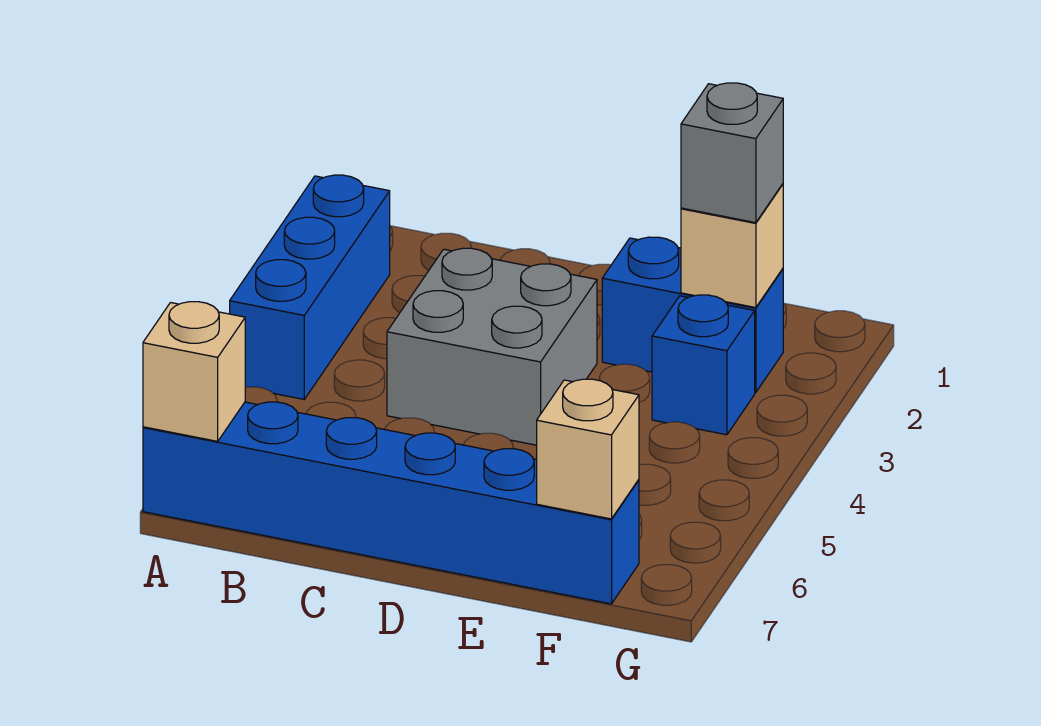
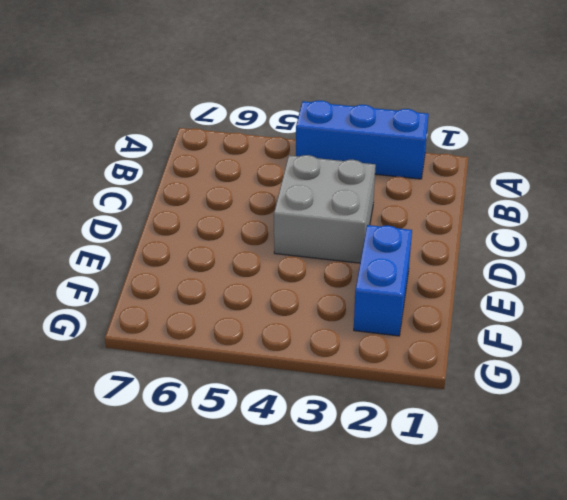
none -> blue brick A7:F7 level 1
none -> blue brick F3 level 1

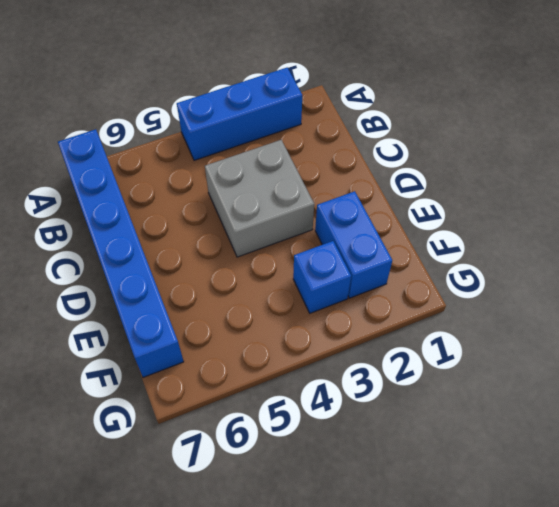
none -> tan brick A7 level 2
none -> tan brick F2 level 2

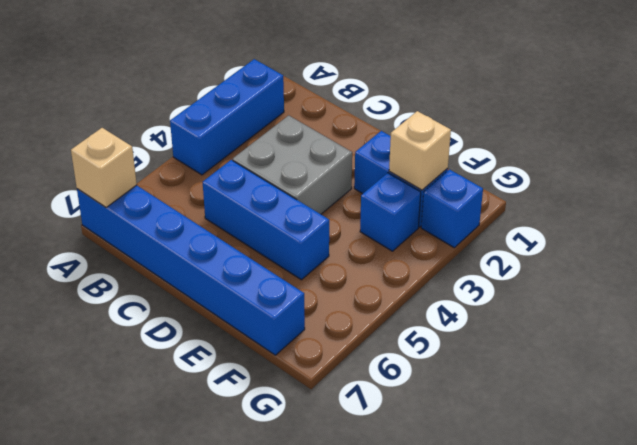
blue brick C5:E5 level 1 -> none
blue brick G2 level 1 -> none
none -> tan brick F7 level 2
none -> grey brick F2 level 3

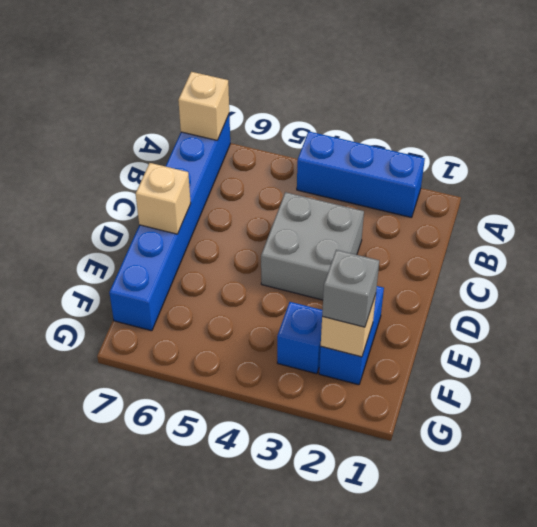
tan brick D7 level 2 -> tan brick F7 level 2

